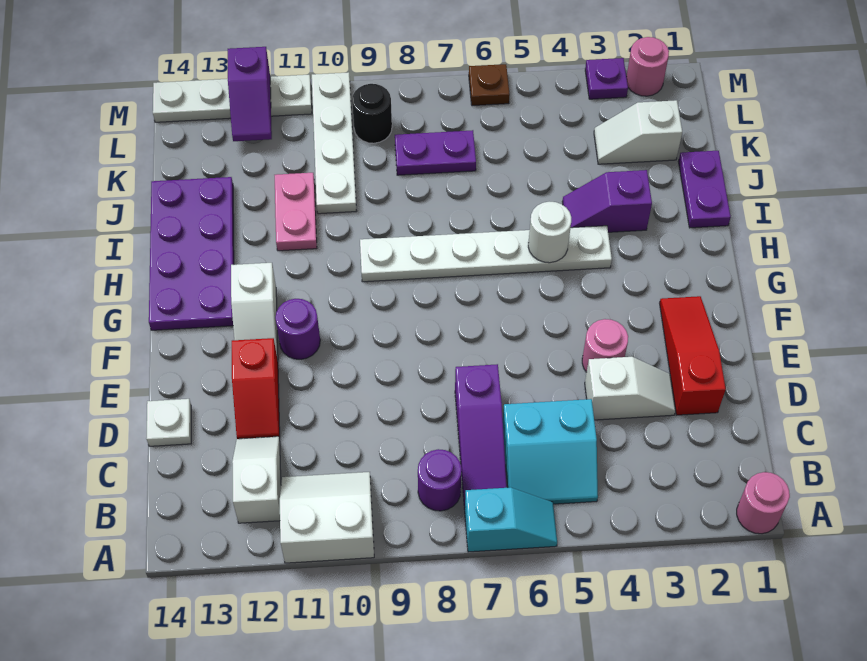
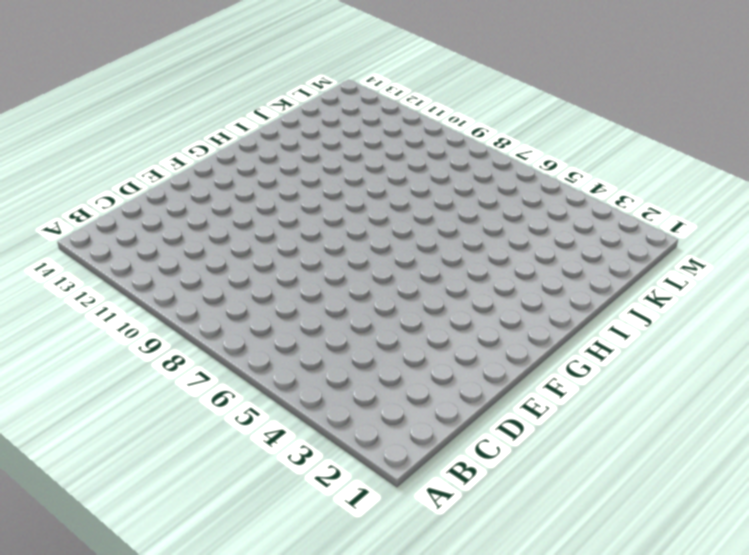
none -> pink round brick A1 level 1
none -> cyan slope A6:A7 level 1 top 7
none -> white slope A10:B11 level 1 top A

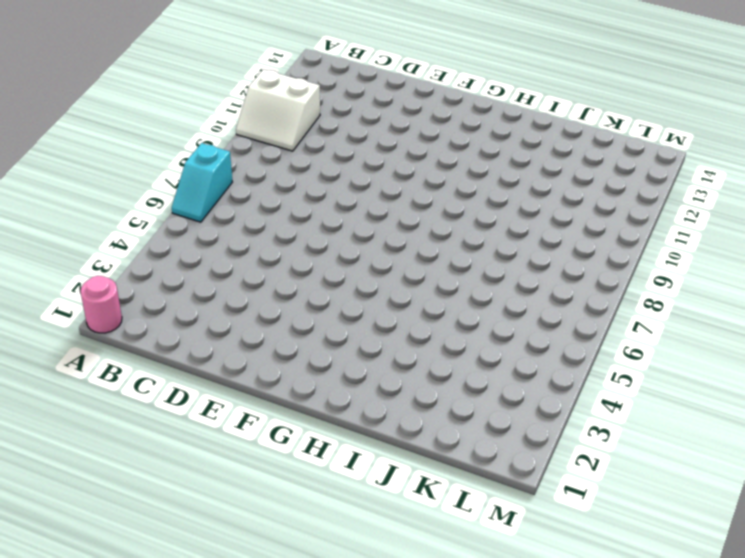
white slope A10:B11 level 1 top 11 -> white slope A10:B11 level 1 top A
none -> cyan slope B5:C6 level 1 top C
none -> purple slope B7:D7 level 1 top D
none -> purple round brick B8 level 1

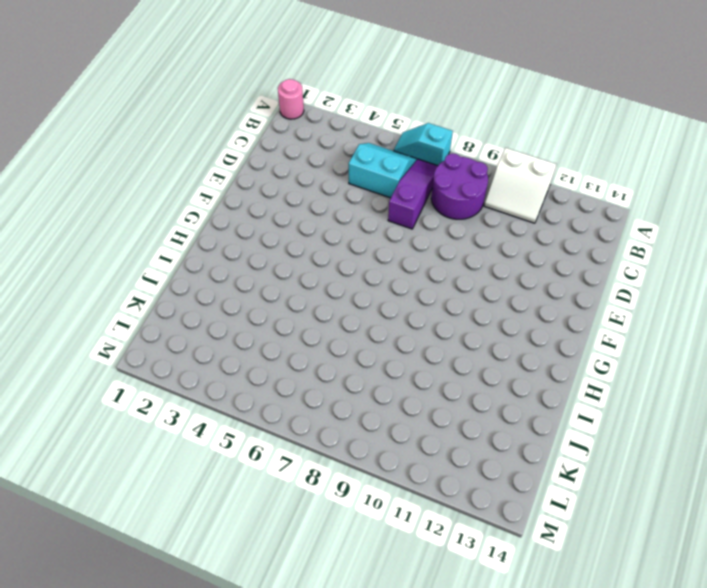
purple round brick B8:C9 level 1 -> purple round brick B8 level 1
none -> white slope B12:C12 level 1 top B
none -> red slope D2:F2 level 1 top D
none -> white slope D3:D4 level 1 top 4

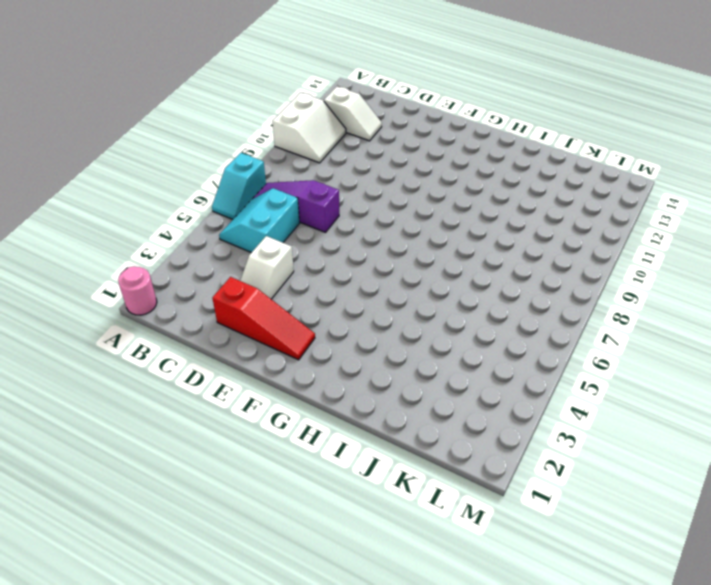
none -> purple round brick B8 level 1
none -> red slope D12:E12 level 1 top E
none -> white plate D14 level 1

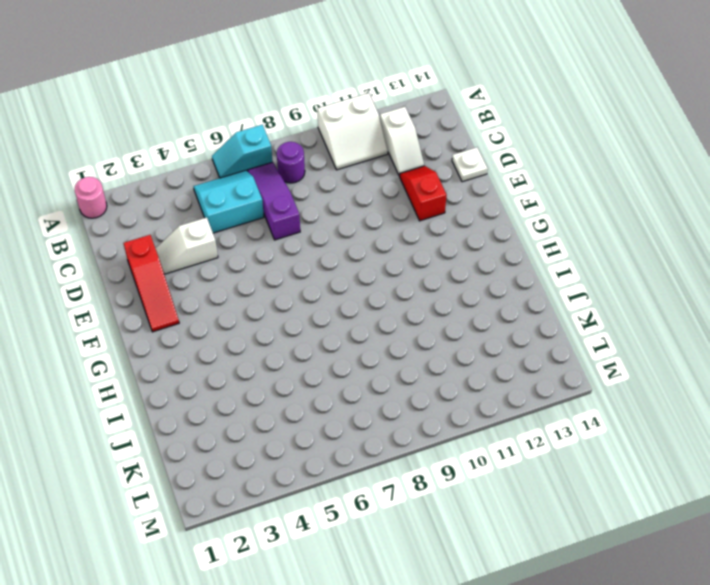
none -> pink round brick E4 level 1
none -> purple round brick F11 level 1
none -> white slope F12:G12 level 1 top G

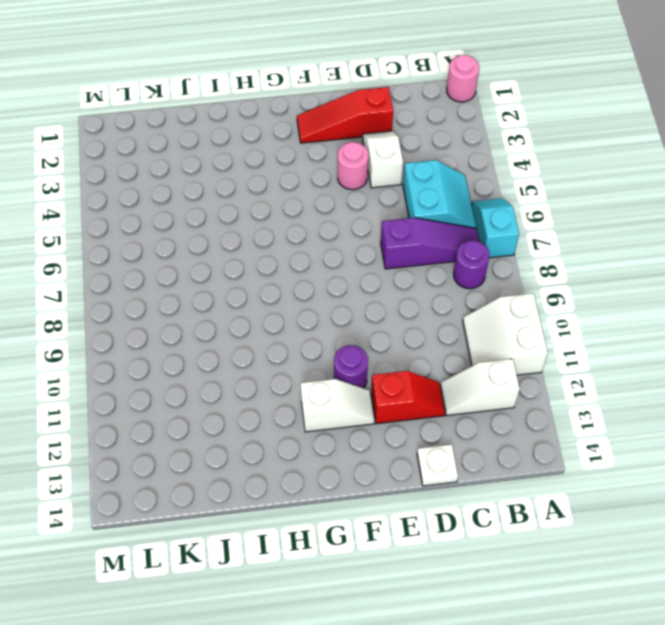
none -> purple plate G13:J14 level 1
none -> white plate H4:H9 level 1
none -> purple plate I1:J1 level 1

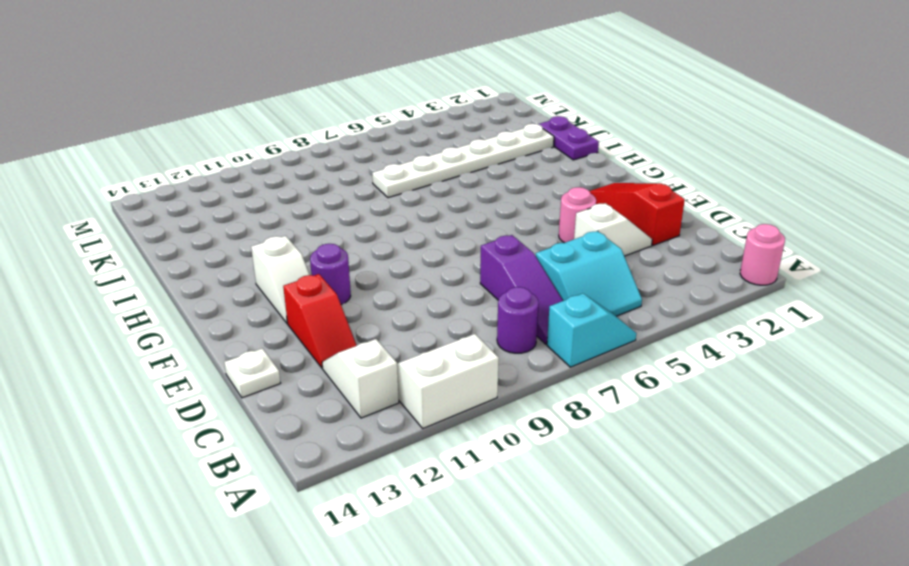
white plate J2:J7 level 1 -> white plate H4:H9 level 1
none -> purple plate G13:J14 level 1
none -> purple slope I3:I4 level 1 top 3
none -> pink plate I11:J11 level 1

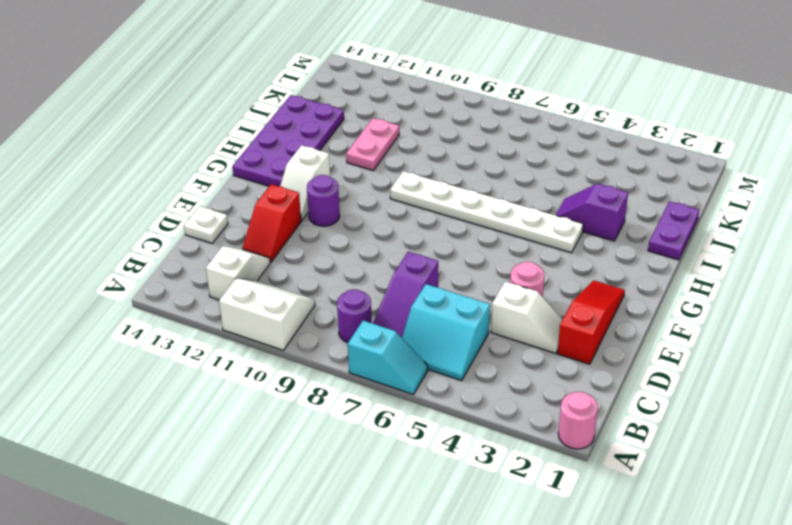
none -> white plate J10:M10 level 1
none -> white slope K2:K3 level 1 top 2
none -> purple plate K7:K8 level 1

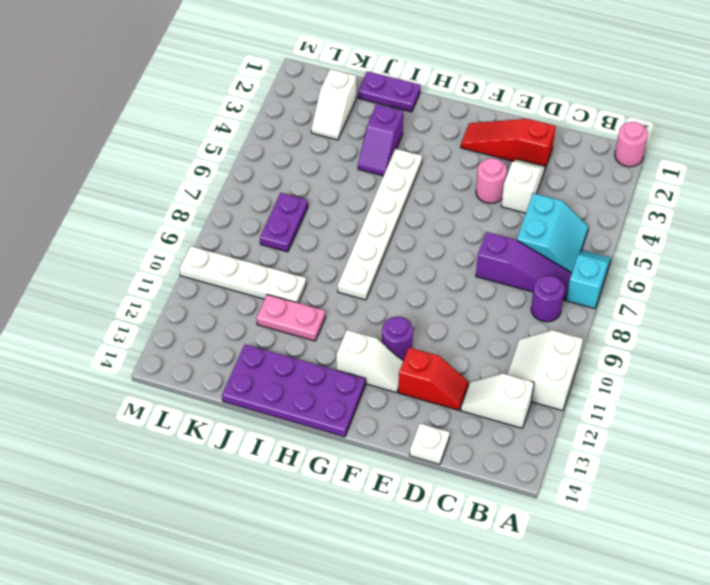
none -> black round brick L9 level 1
none -> pink round brick M2 level 1
none -> purple plate M3 level 1

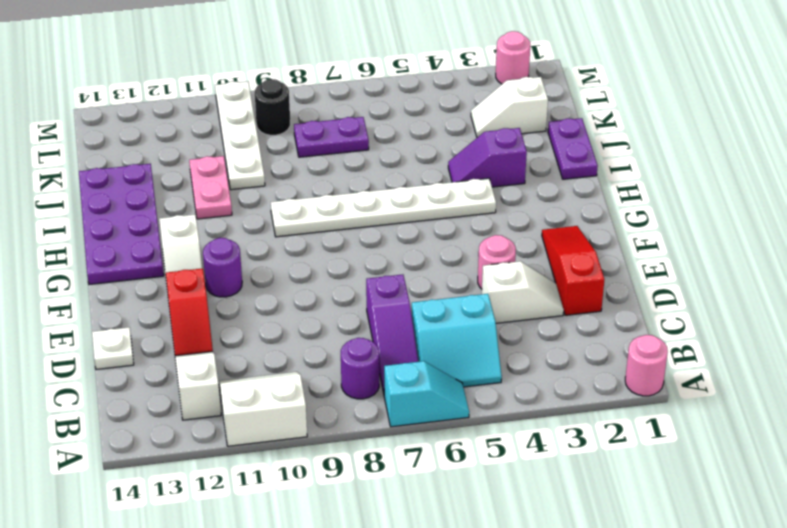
none -> purple plate M3 level 1
none -> brown plate M6 level 1
none -> white plate M11:M14 level 1

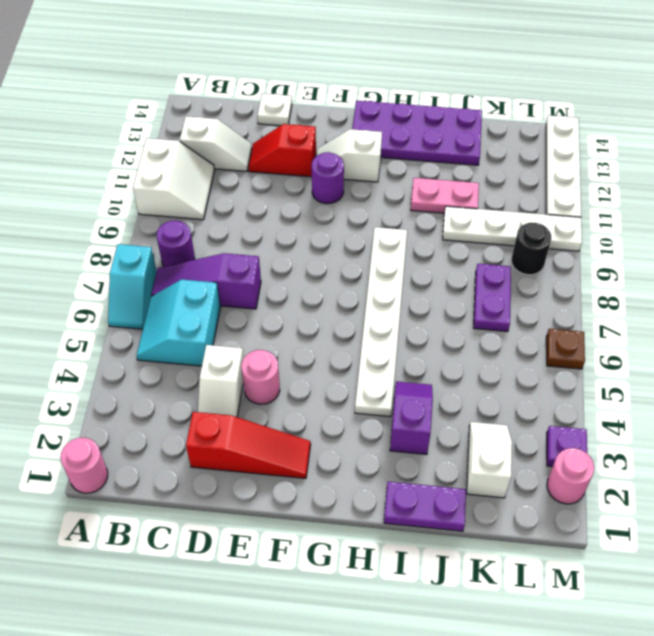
none -> white round brick H5 level 2
none -> purple slope L12:M12 level 2 top M

